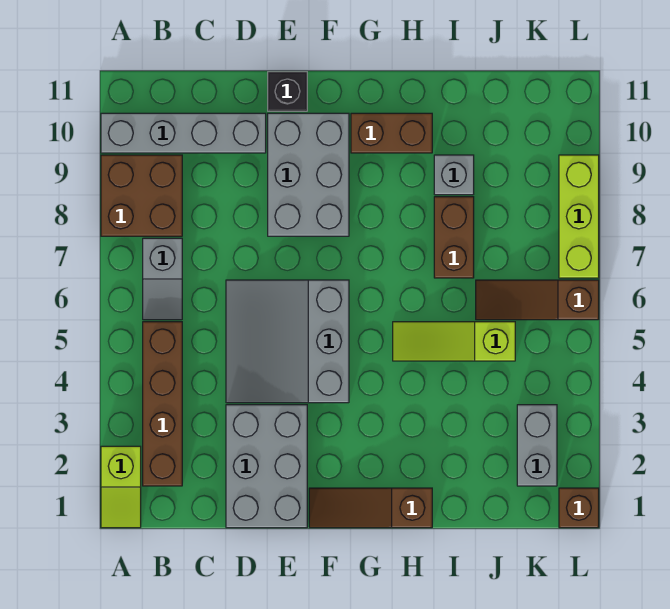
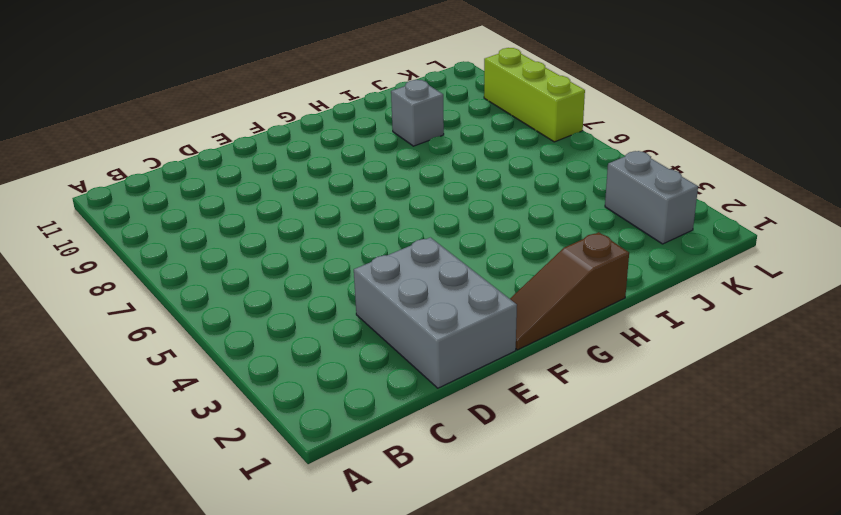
none -> lime slope A1:A2 level 1 top 2
none -> brown brick A8:B9 level 1
none -> grey brick A10:D10 level 1

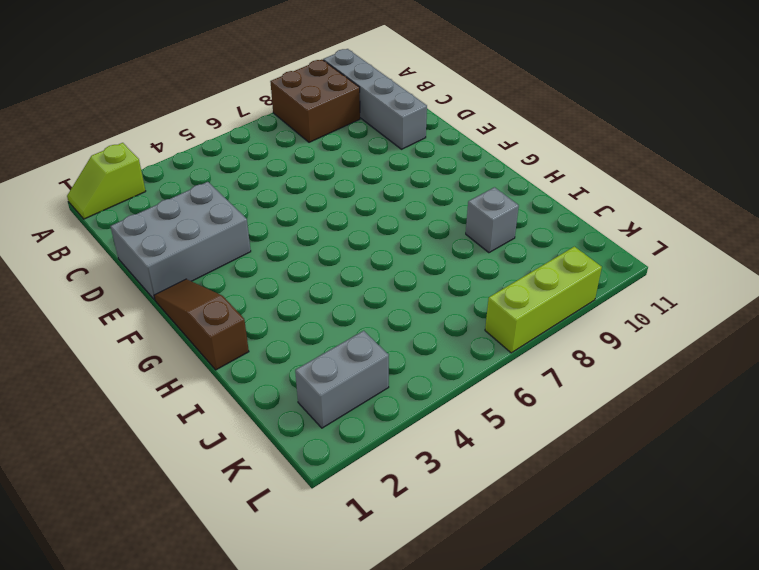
none -> brown brick B2:B5 level 1
none -> grey slope B6:B7 level 1 top 7
none -> grey slope D4:F6 level 1 top F

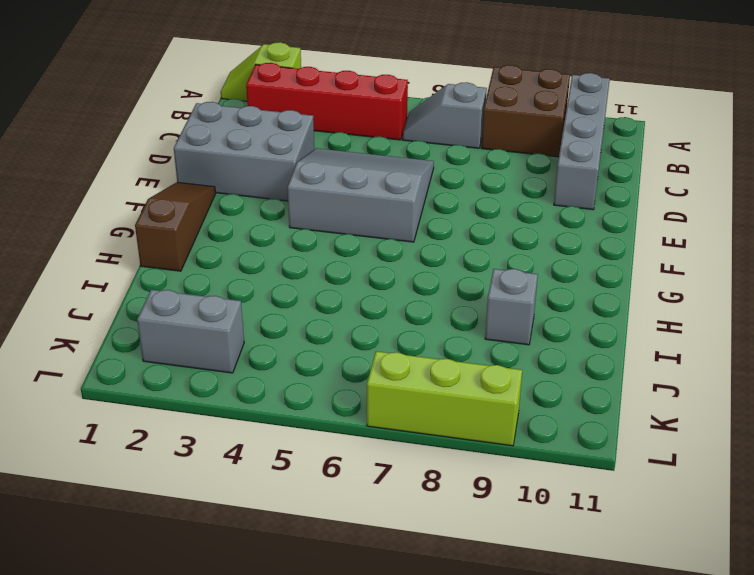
red brick B2:B5 level 1 -> brown brick B2:B5 level 1
none -> grey brick E8:F10 level 1
none -> black brick E11 level 1
none -> brown brick G10:H10 level 1

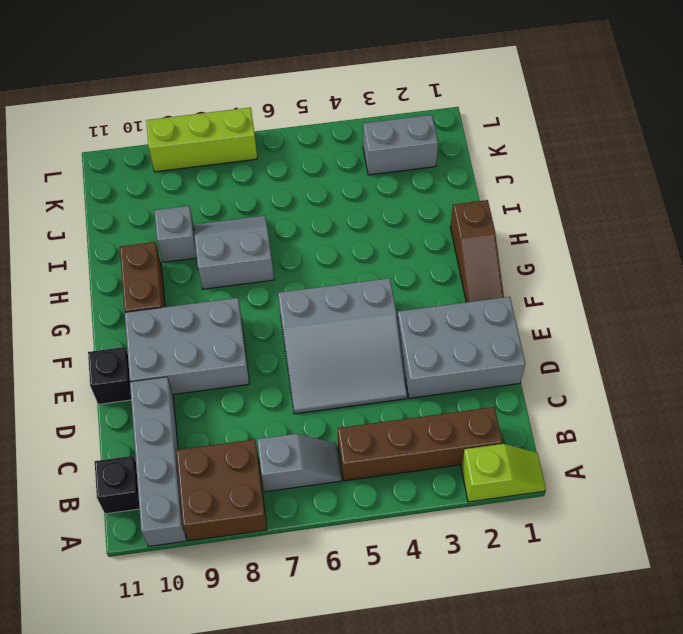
black brick B11 level 1 -> none
grey slope H7:I8 level 1 top H -> brown brick I7:I8 level 1
none -> lime slope H5:J5 level 1 top J
none -> brown slope J6:L6 level 1 top L
none -> brown brick L1 level 1

